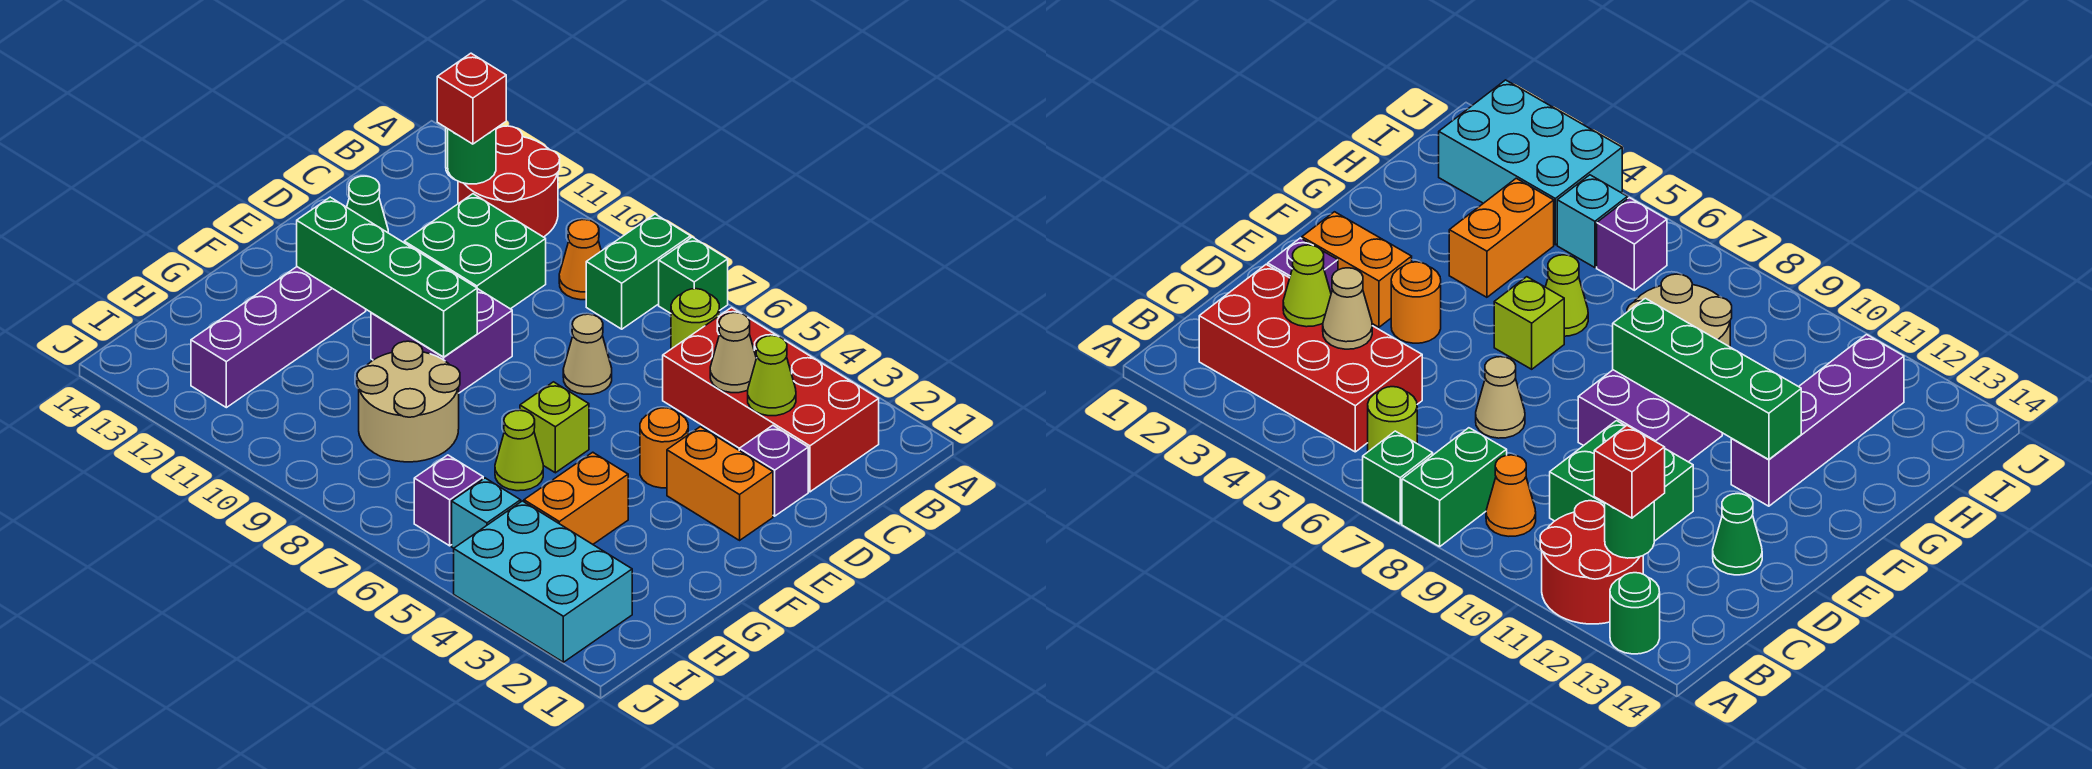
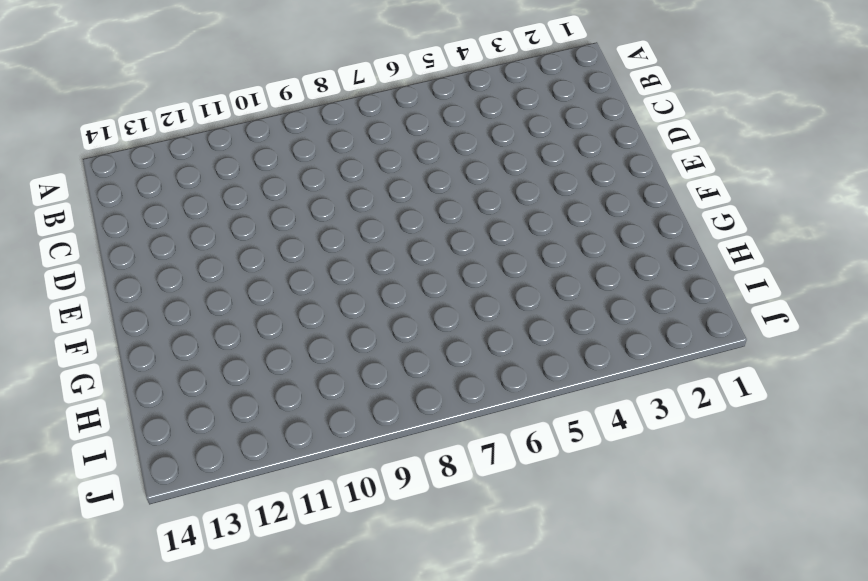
none -> green brick A7 level 1
none -> green brick A8:B8 level 1
none -> red round brick A11:B12 level 1

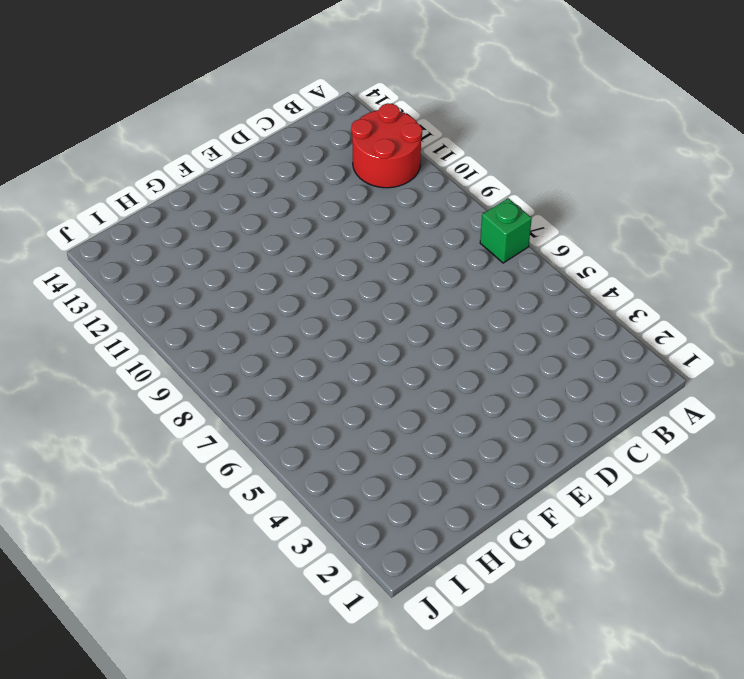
none -> green brick A8:B8 level 1
none -> green round brick A13 level 1
none -> red brick B2:C5 level 1

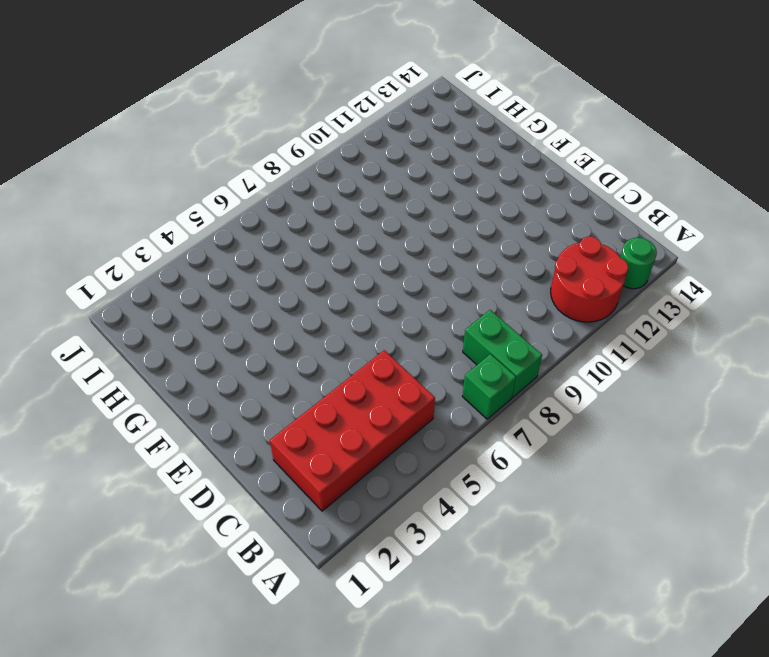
none -> lime round brick B6 level 1
none -> orange cone B9 level 1
none -> green brick C10:D11 level 1

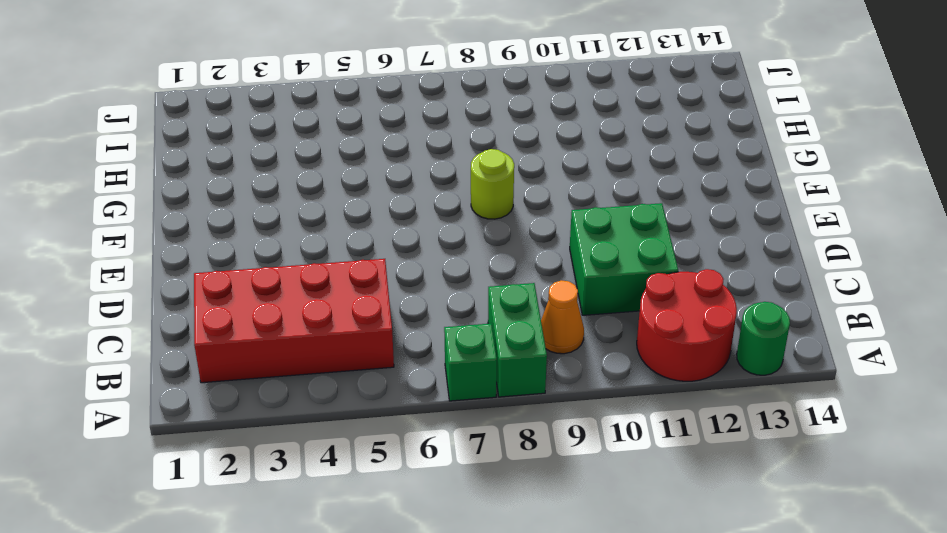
lime round brick F8 level 1 -> lime round brick B6 level 1
none -> purple brick D2 level 1
none -> tan cone D7 level 1
none -> green cone D13 level 1

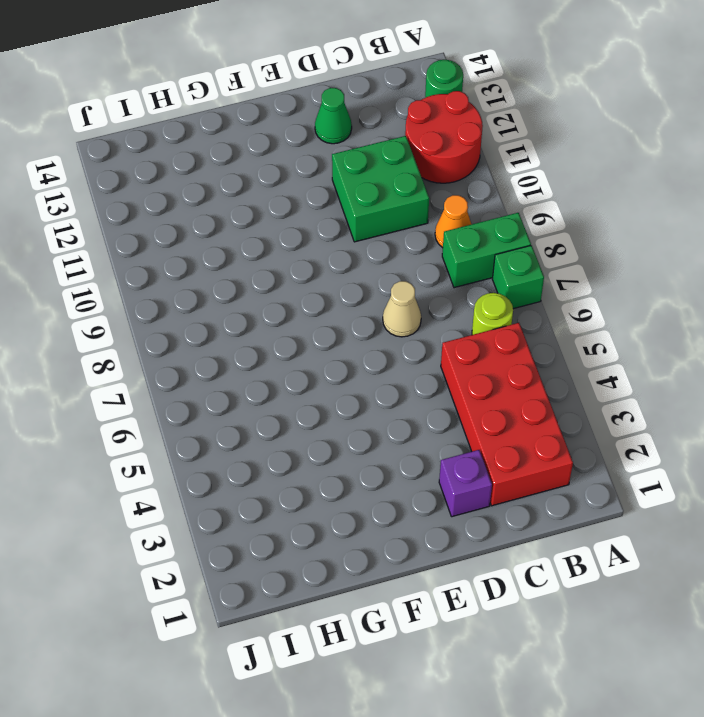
none -> orange brick E2:E3 level 1
none -> orange round brick E4 level 1
none -> purple brick E9:F10 level 1

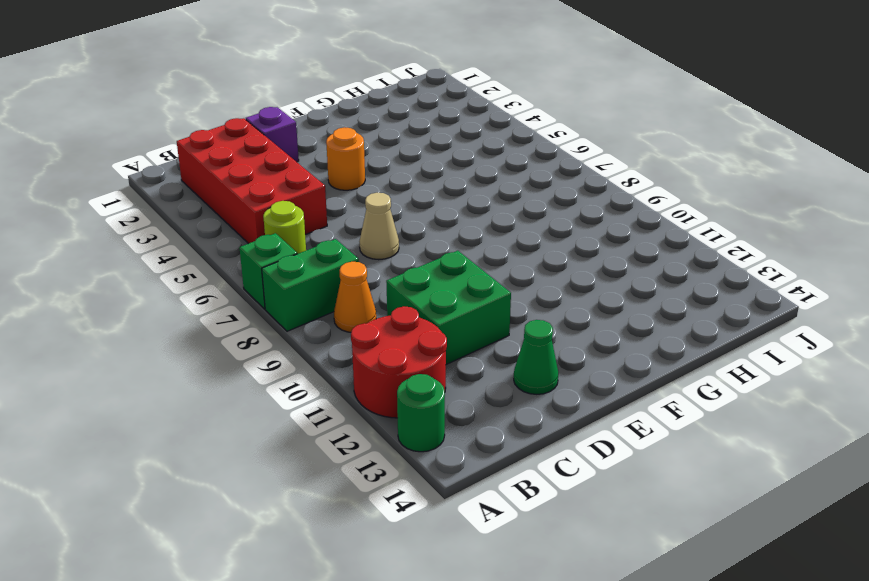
none -> orange brick E2:E3 level 1
none -> purple brick E9:F10 level 1
none -> lime brick F6 level 1

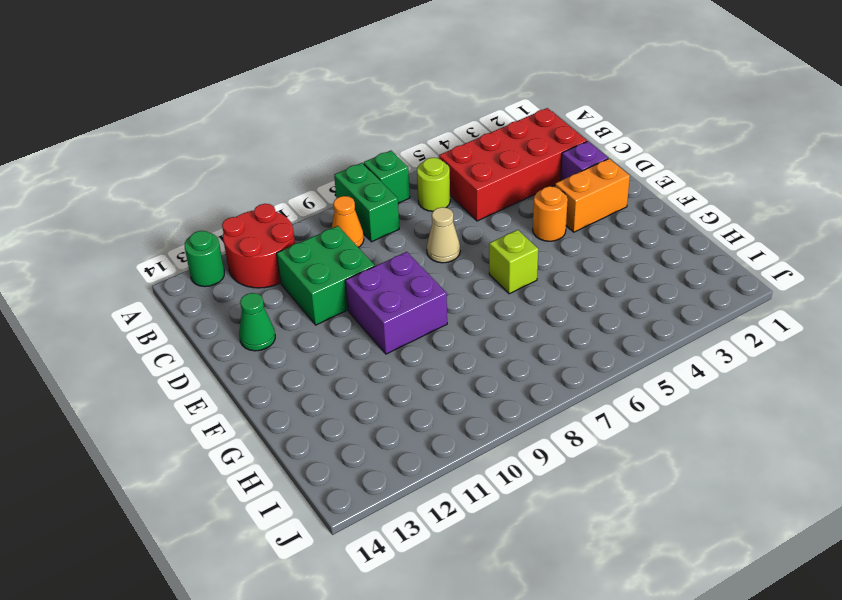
none -> purple brick F12:I12 level 1
none -> orange brick G4:H4 level 1
none -> lime cone G6 level 1

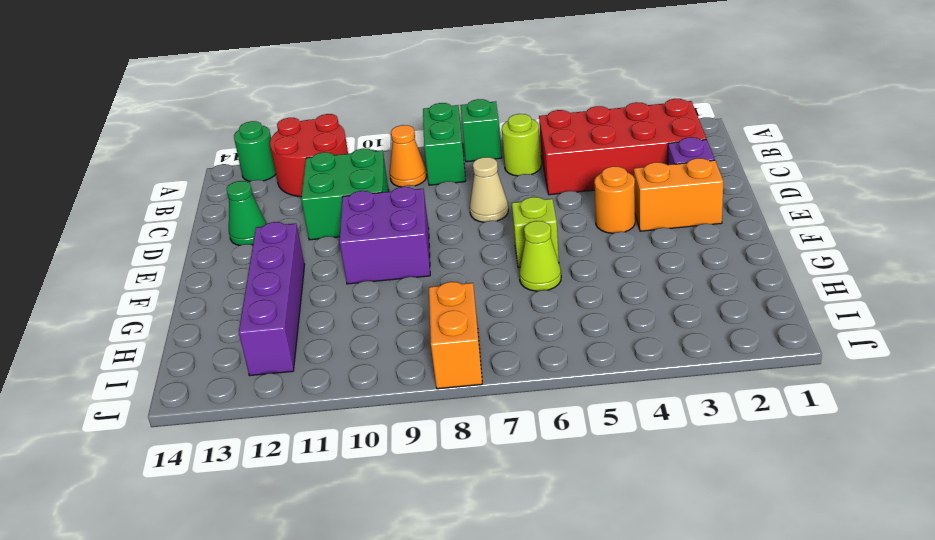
orange brick I8:J8 level 1 -> orange brick G4:H4 level 1
none -> tan round brick G8:H9 level 1
none -> cyan brick I2:J4 level 1
none -> cyan brick I5 level 1

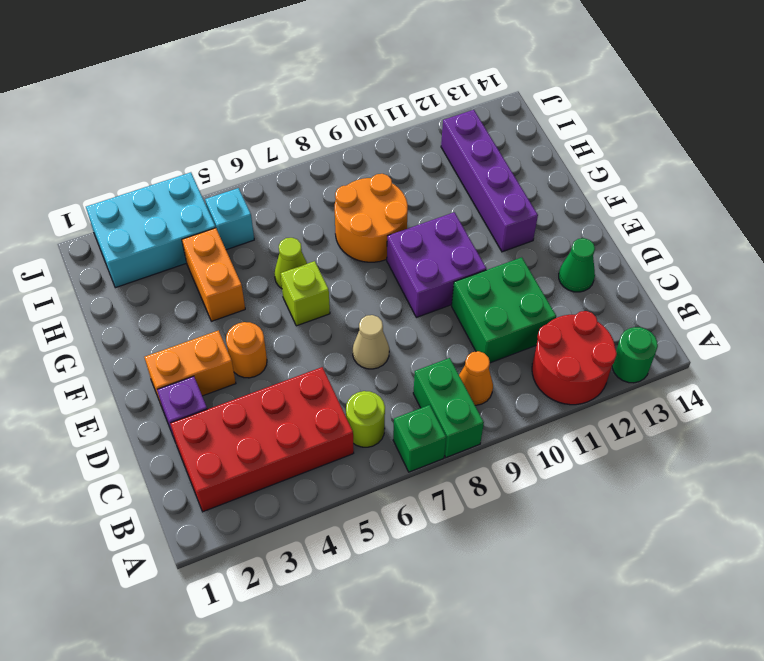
orange round brick G8:H9 level 1 -> tan round brick G8:H9 level 1
none -> purple brick I6 level 1
none -> green round brick B12 level 2
none -> lime cone C3 level 2

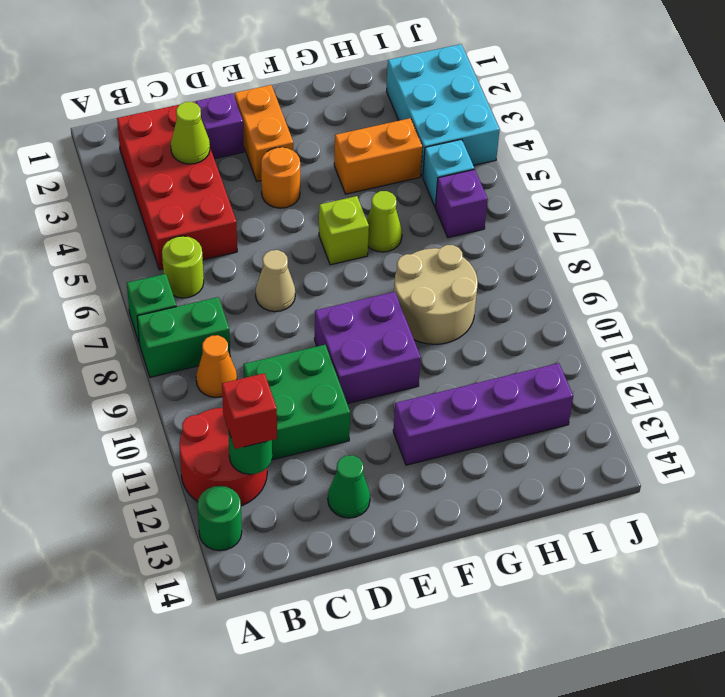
none -> tan cone C4 level 2
none -> green brick F9:F12 level 2

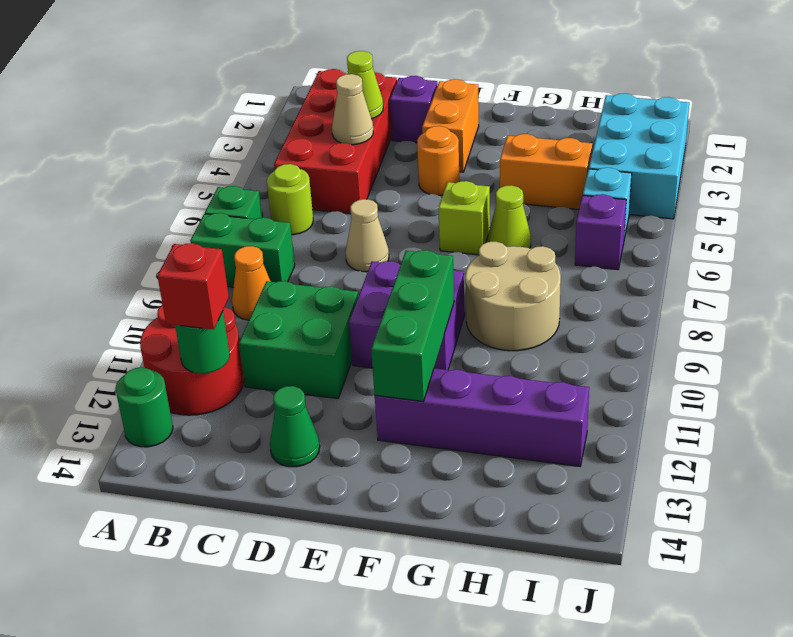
green brick F10:F12 level 2 -> green brick F9:F12 level 2

